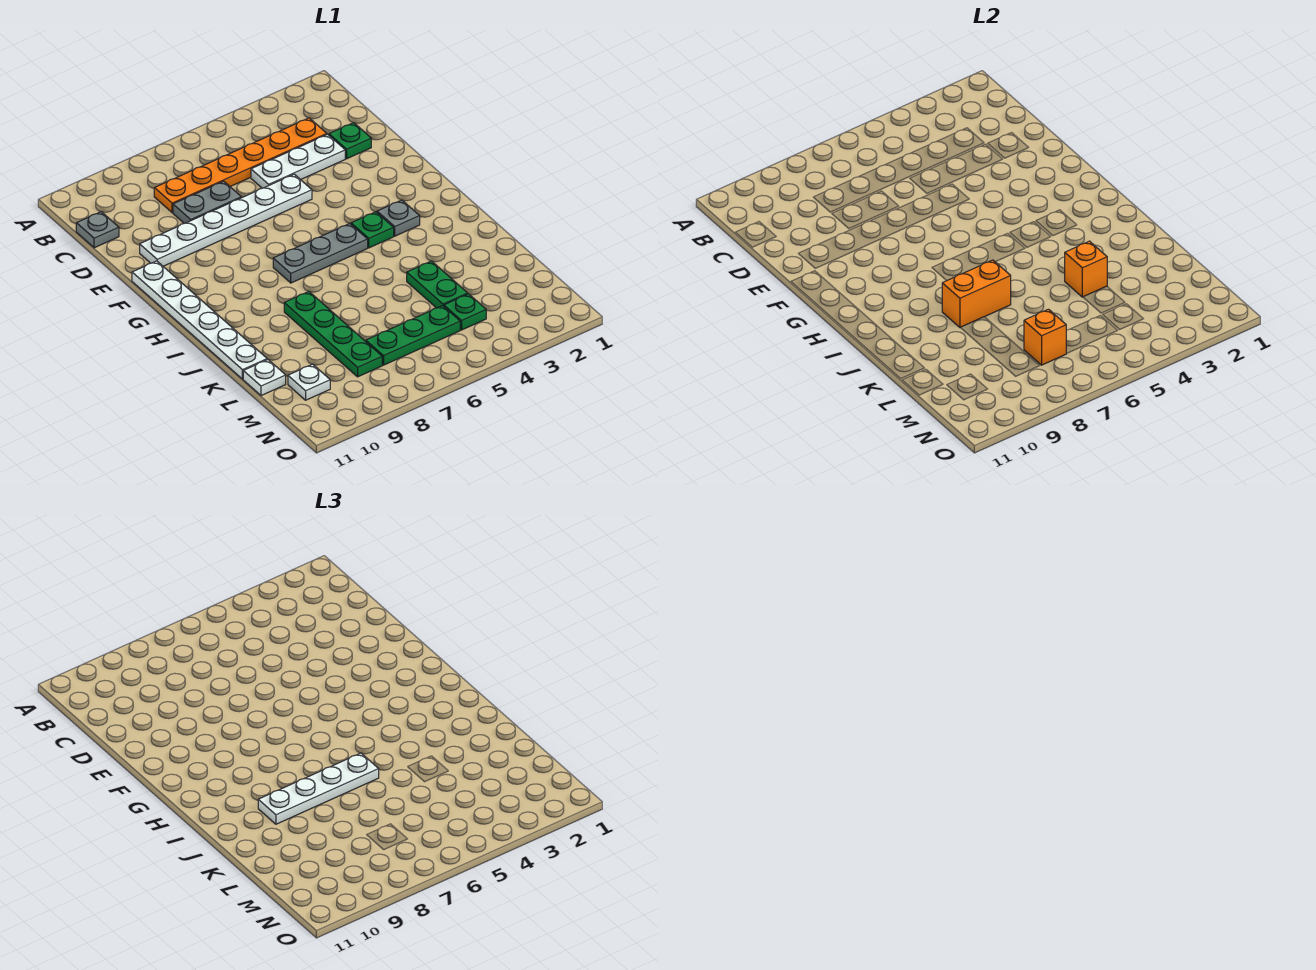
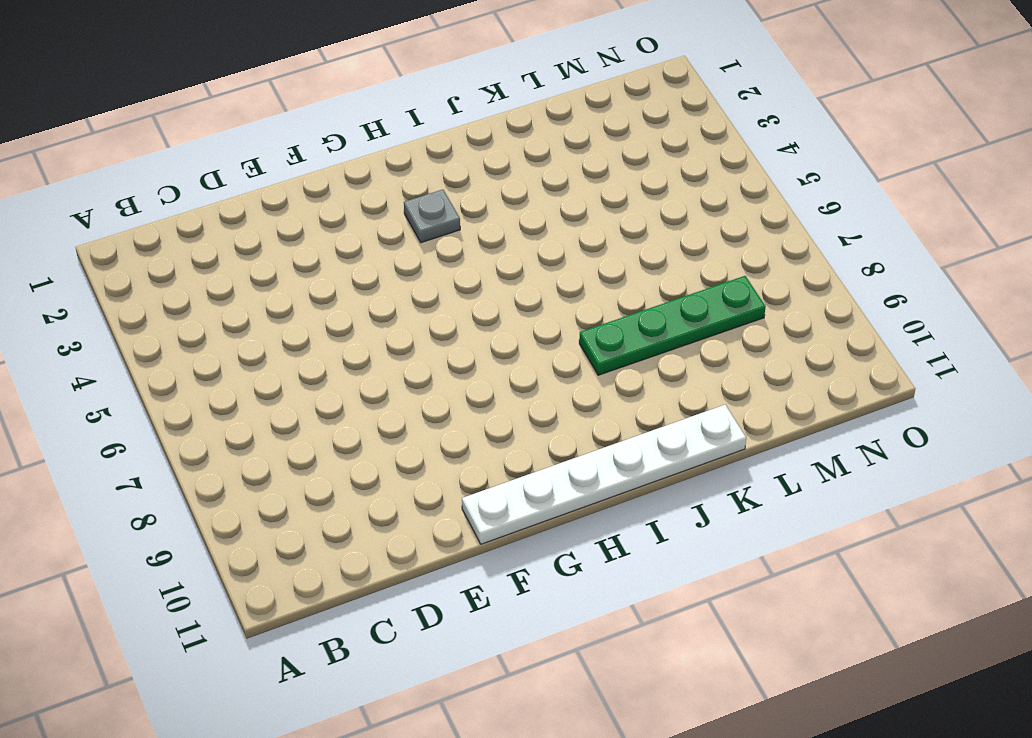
none -> orange plate C3:C8 level 1
none -> grey plate C11 level 1
none -> green plate D2 level 1

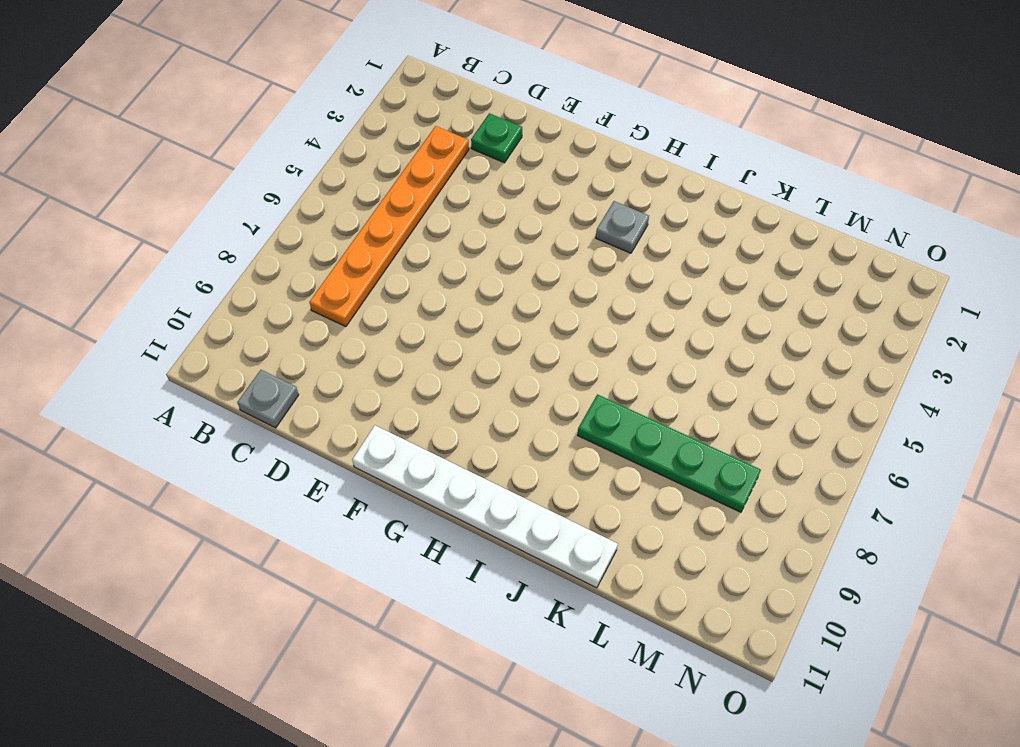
none -> white plate D3:D5 level 1
none -> grey plate D7:D8 level 1
none -> white plate E5:E10 level 1

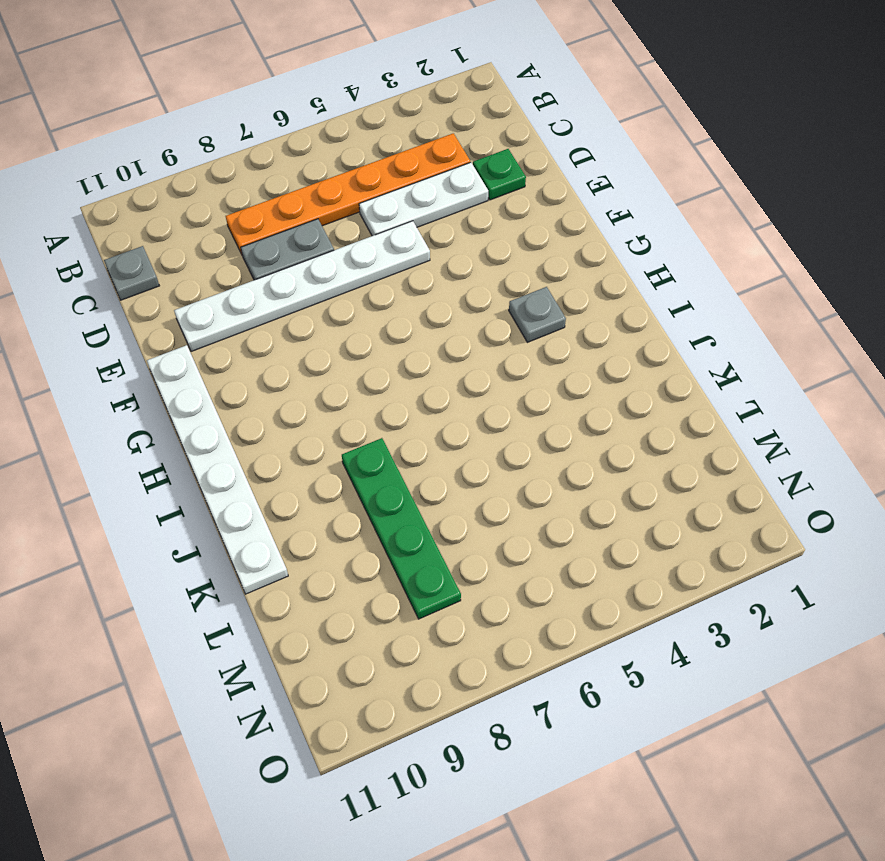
none -> green plate H4 level 1
none -> grey plate H5:H7 level 1
none -> green plate K4:L4 level 1

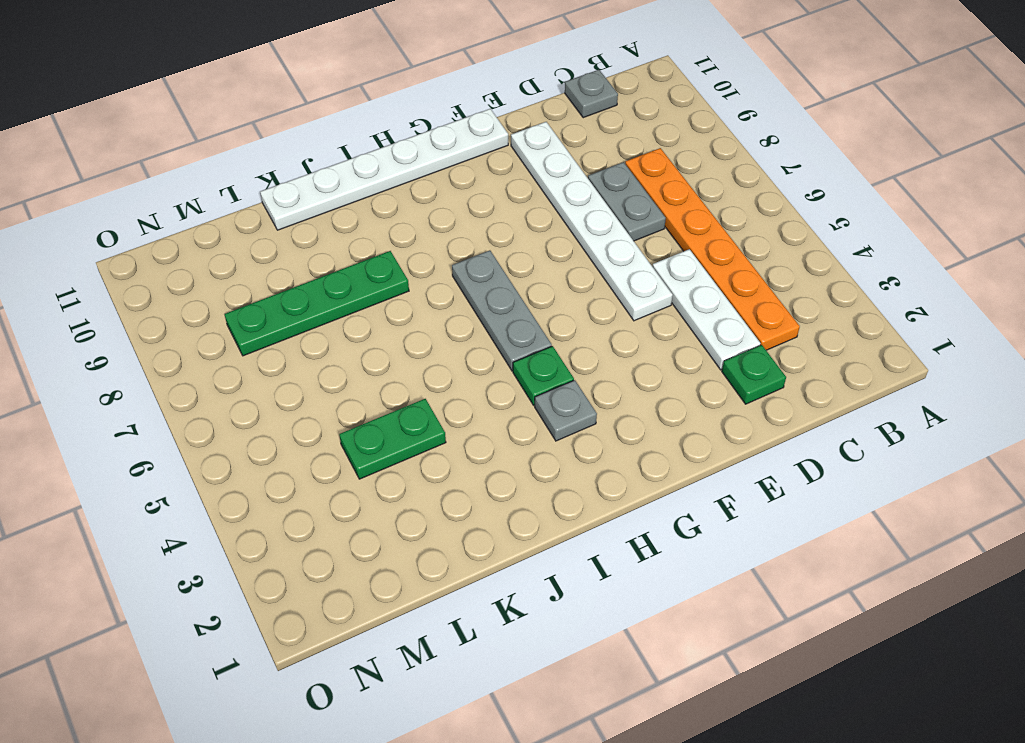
none -> white plate L11 level 1
none -> green plate M4 level 1
none -> green plate M5:M7 level 1

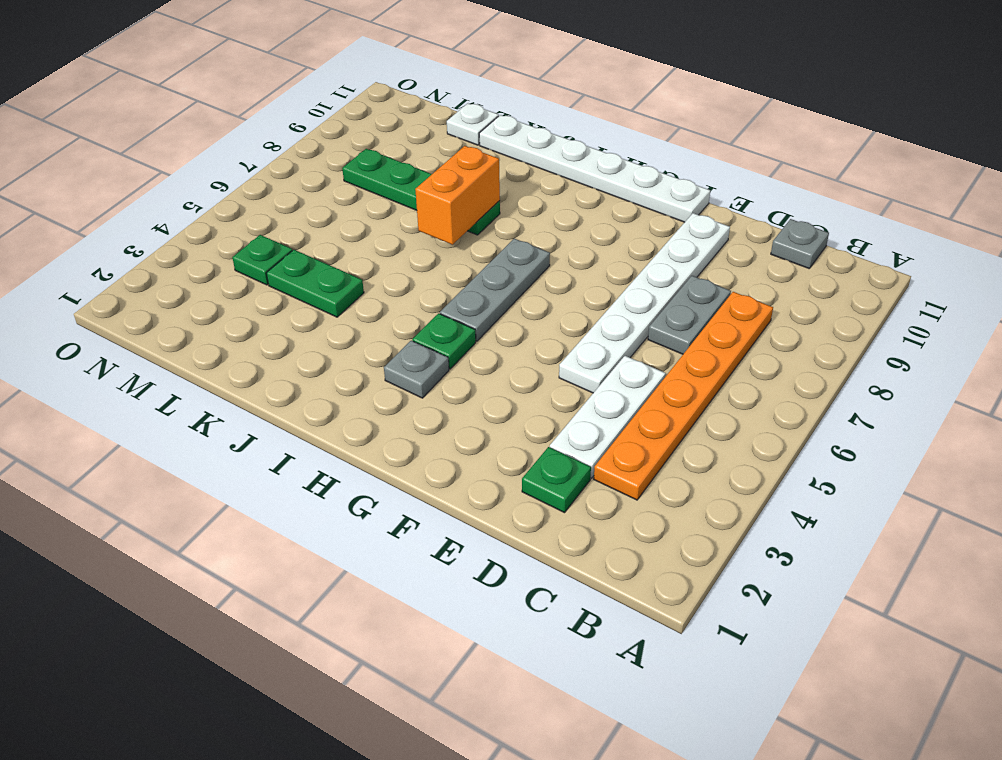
none -> green plate M5:M7 level 1
none -> white plate M10 level 1
none -> orange brick K4 level 2

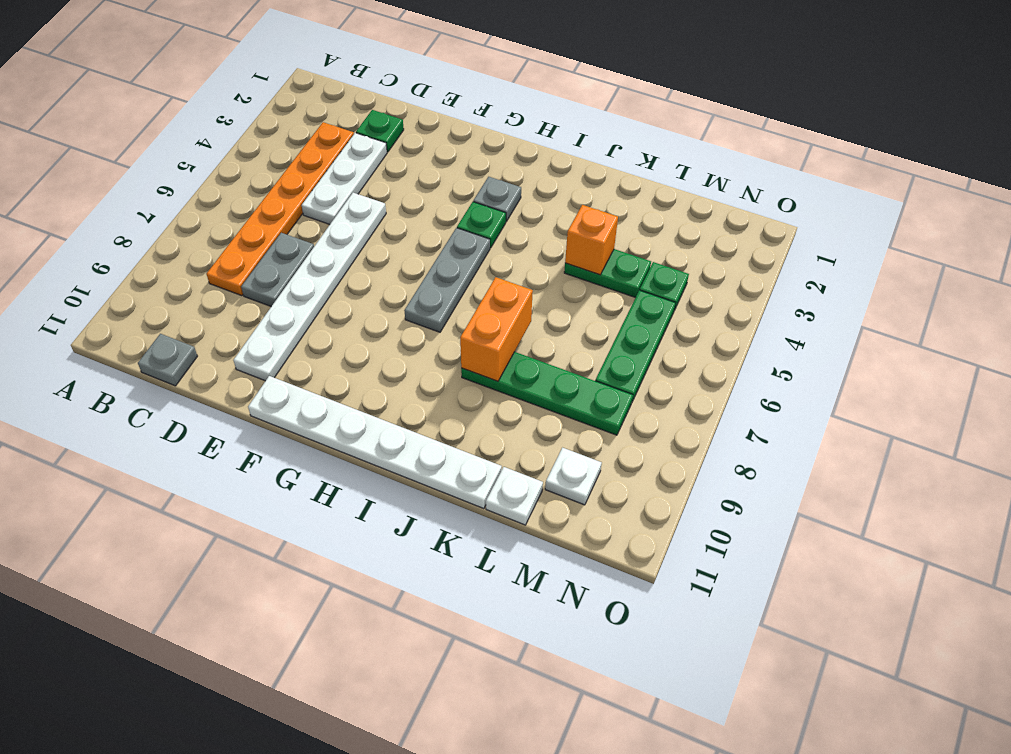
none -> orange brick M7 level 2
none -> white plate J6:J9 level 3

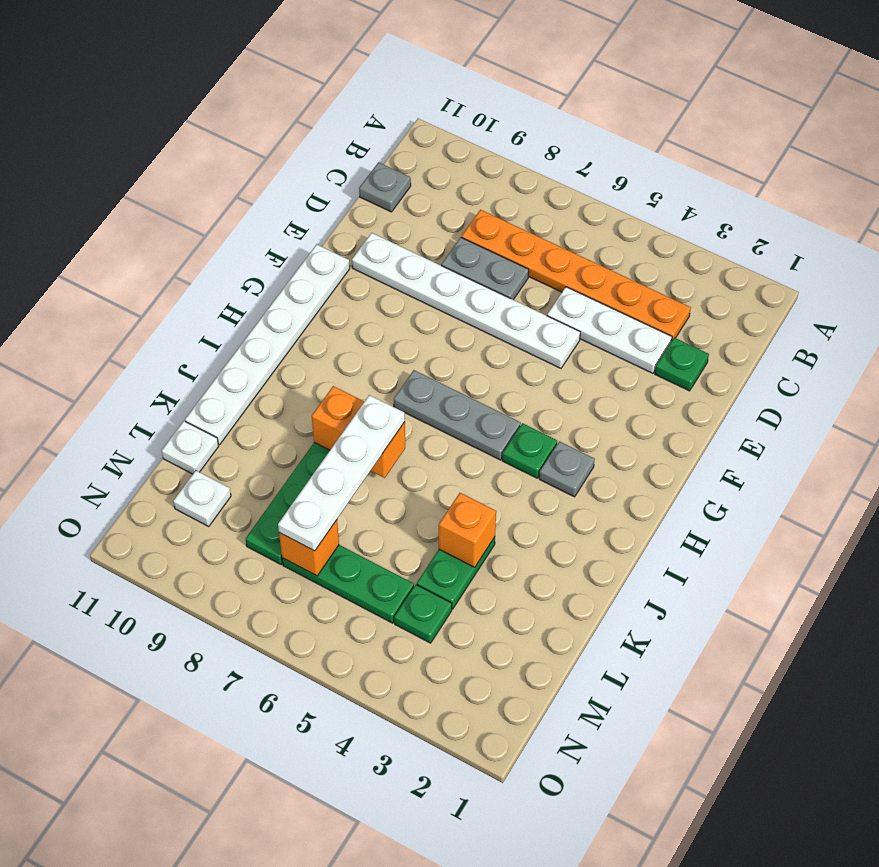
white plate J7:M7 level 3 -> white plate J6:J9 level 3

